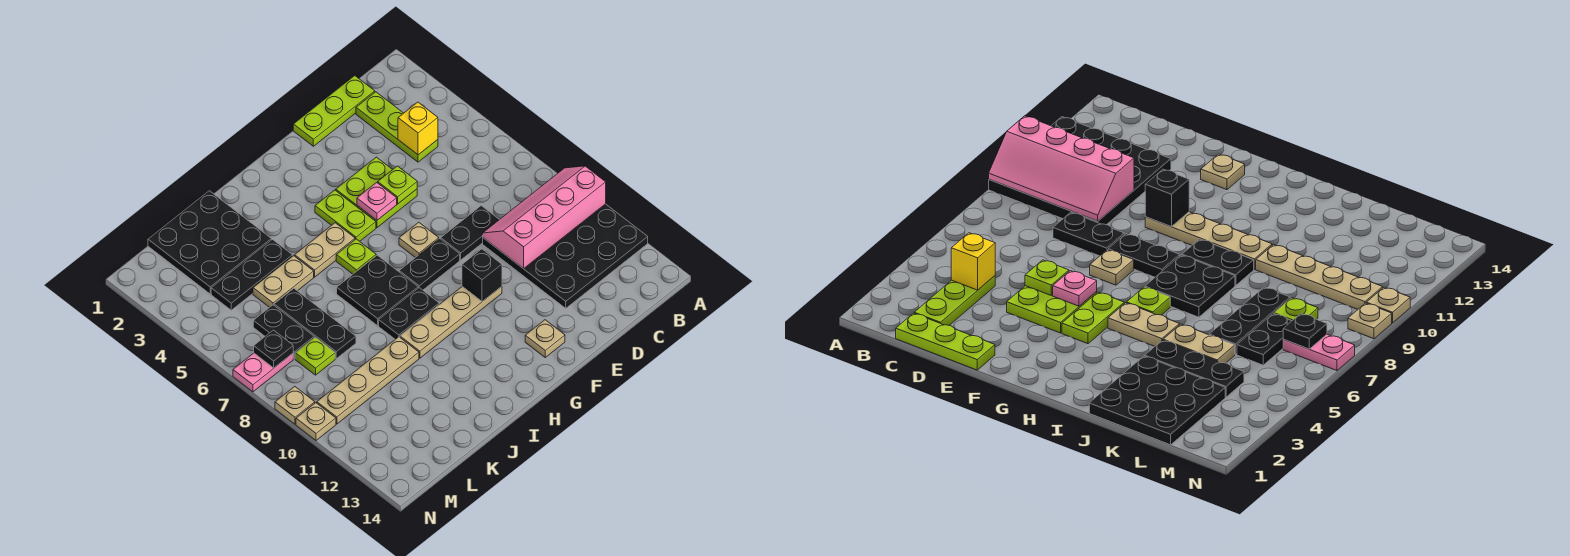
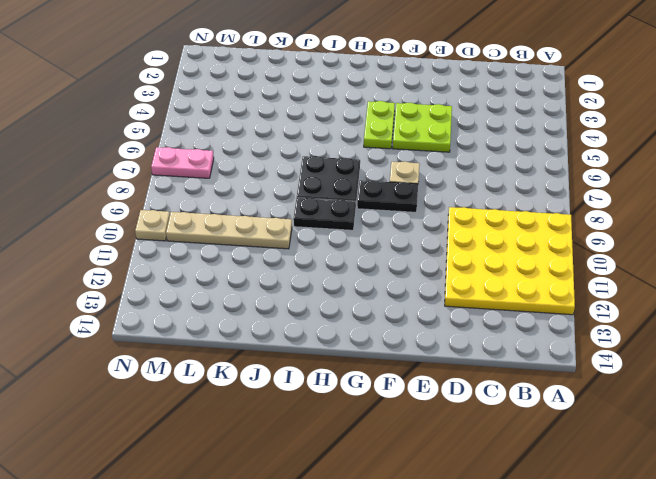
yellow plate A9:D12 level 1 -> black plate A9:D12 level 1
none -> lime plate C1:E1 level 1
none -> lime plate C2:C4 level 1
none -> black plate D8:E8 level 1
none -> tan plate F10:I10 level 1

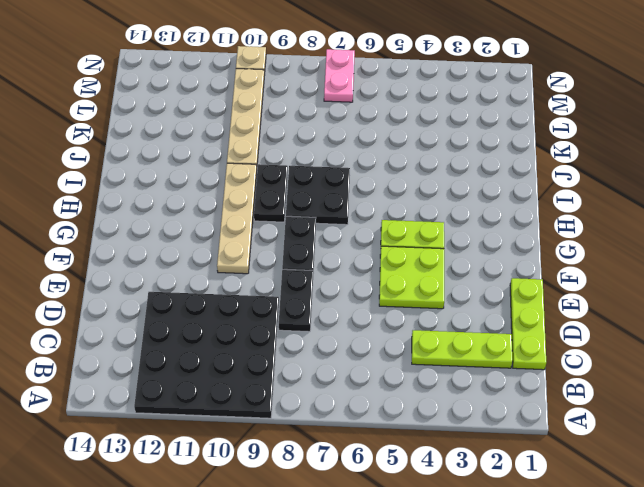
none -> tan plate F7 level 1
none -> tan plate F13 level 1
none -> tan plate H5:I5 level 1
none -> lime plate H6 level 1

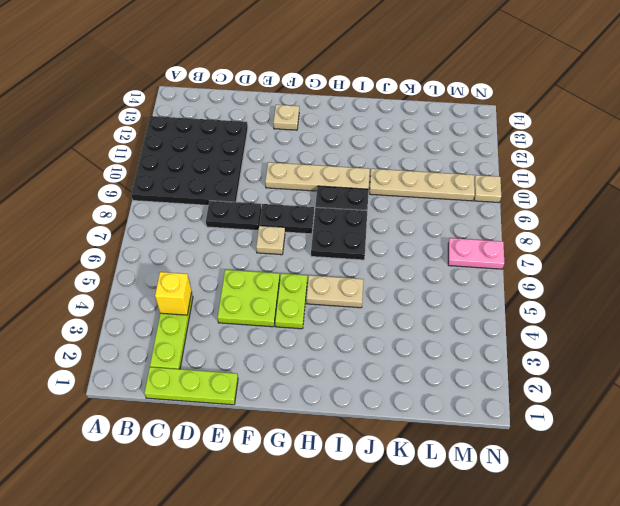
none -> lime plate H6 level 1
none -> black plate J1:L3 level 1
none -> black plate J4:L4 level 1
none -> tan plate J5:K5 level 1

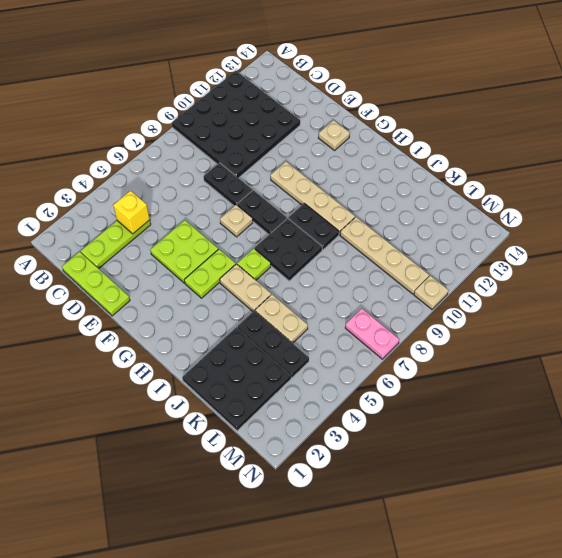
none -> black plate K6:K8 level 1
none -> black plate L6:L7 level 1
none -> lime plate L8 level 1
none -> tan plate N9 level 1

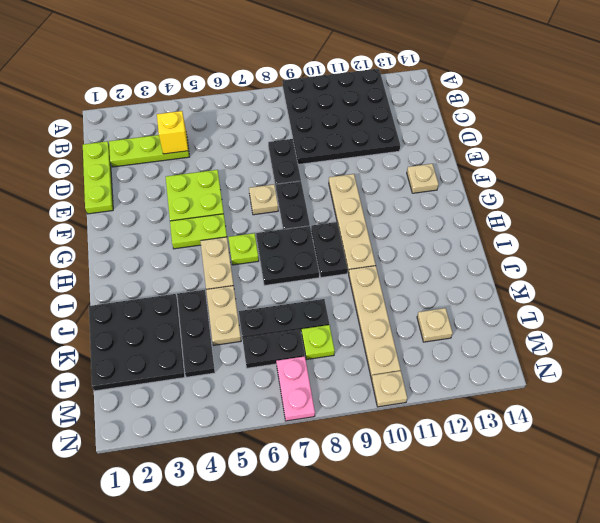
tan plate L12 level 1 -> tan plate N9 level 1
none -> pink slope A9:D10 level 2 top 10
none -> lime plate E5 level 2
none -> pink plate F5 level 2
none -> black brick F10 level 2

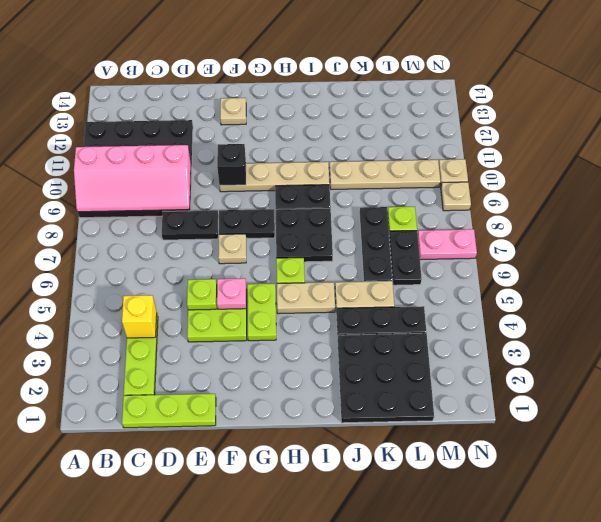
none -> black plate M7 level 2

